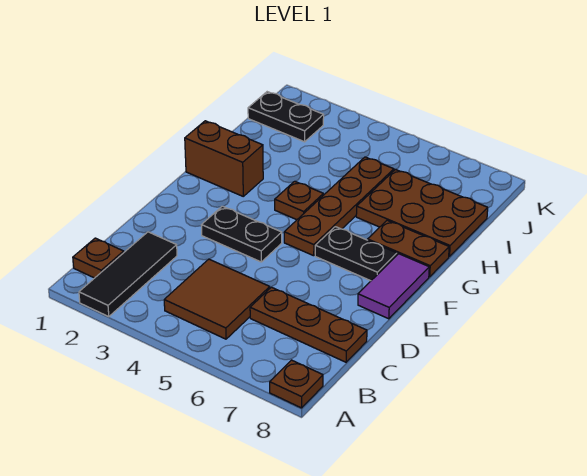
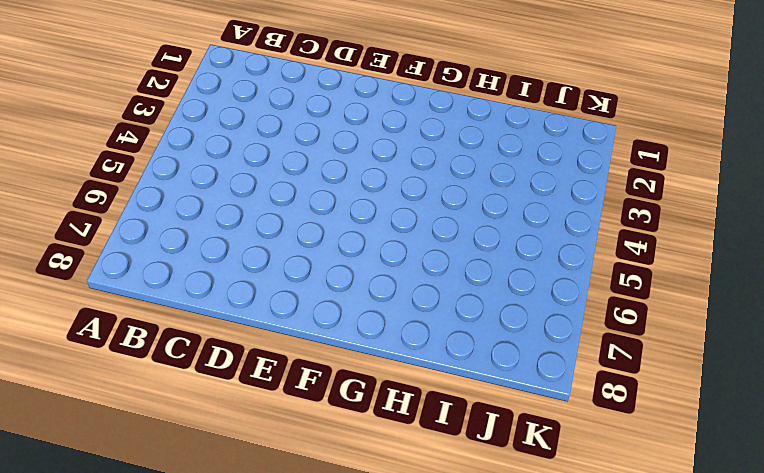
none -> black tile A2:C2 level 1
none -> brown plate A8 level 1
none -> brown plate B1 level 1

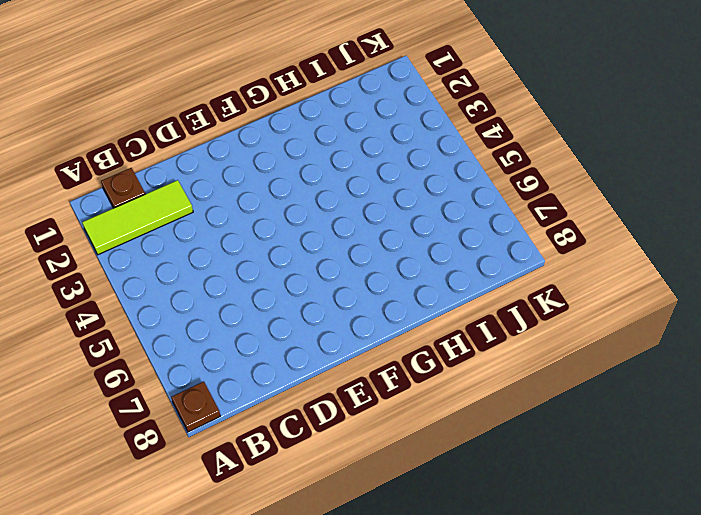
lime tile A2:C2 level 1 -> black tile A2:C2 level 1
none -> brown tile B4:C5 level 1
none -> brown plate C6:C8 level 1
none -> black plate E3:E4 level 1

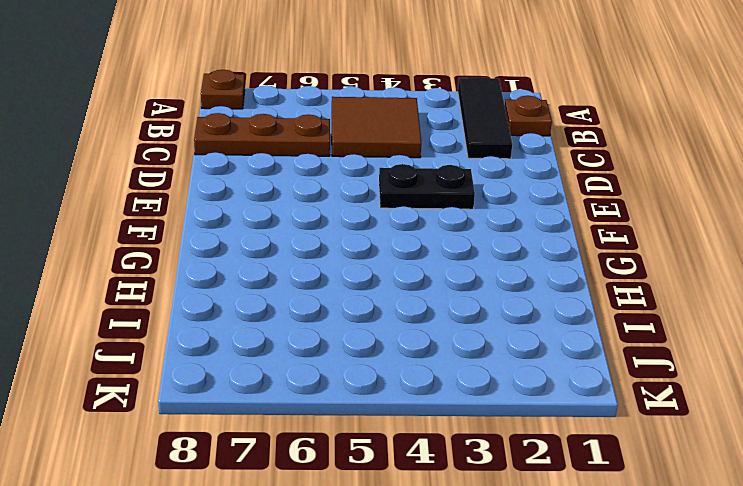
none -> purple tile E8:F8 level 1
none -> brown plate F5:I5 level 1
none -> black plate F6:F7 level 1

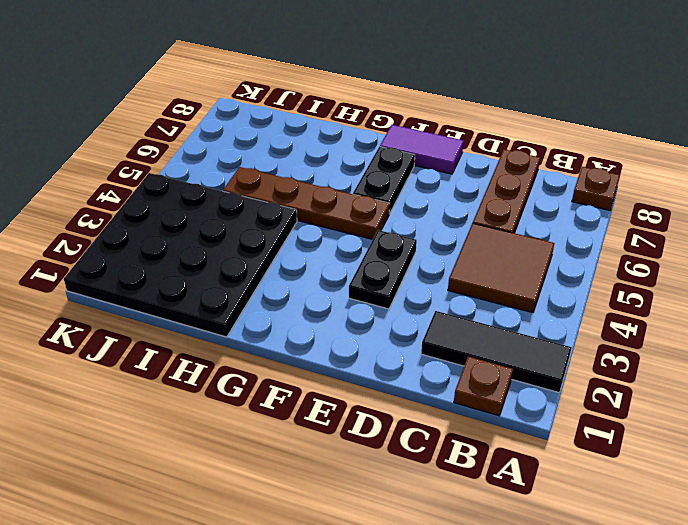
black plate H1:K4 level 1 -> black plate J1:J2 level 1
none -> brown brick G1:G2 level 1
none -> brown plate G4 level 1
none -> brown plate G7:G8 level 1

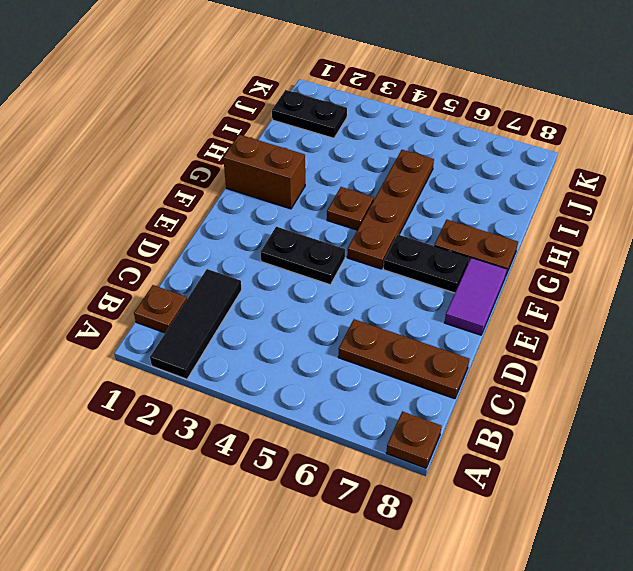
none -> brown tile B4:C5 level 1
none -> brown plate H6:I8 level 1

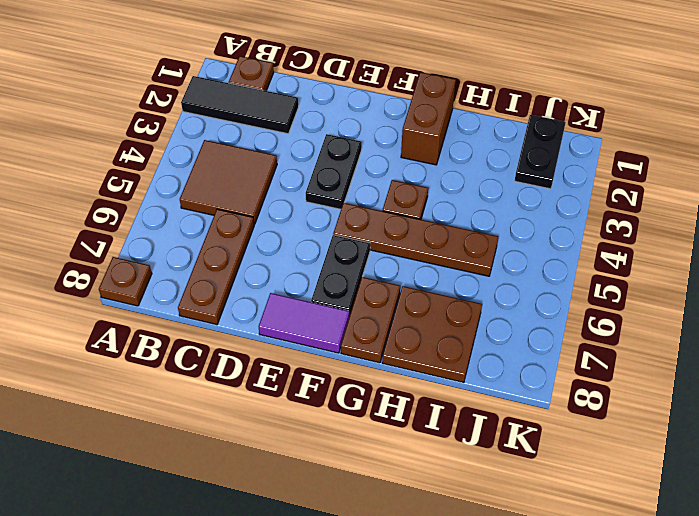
brown plate H7:I8 level 1 -> brown plate H6:I8 level 1

